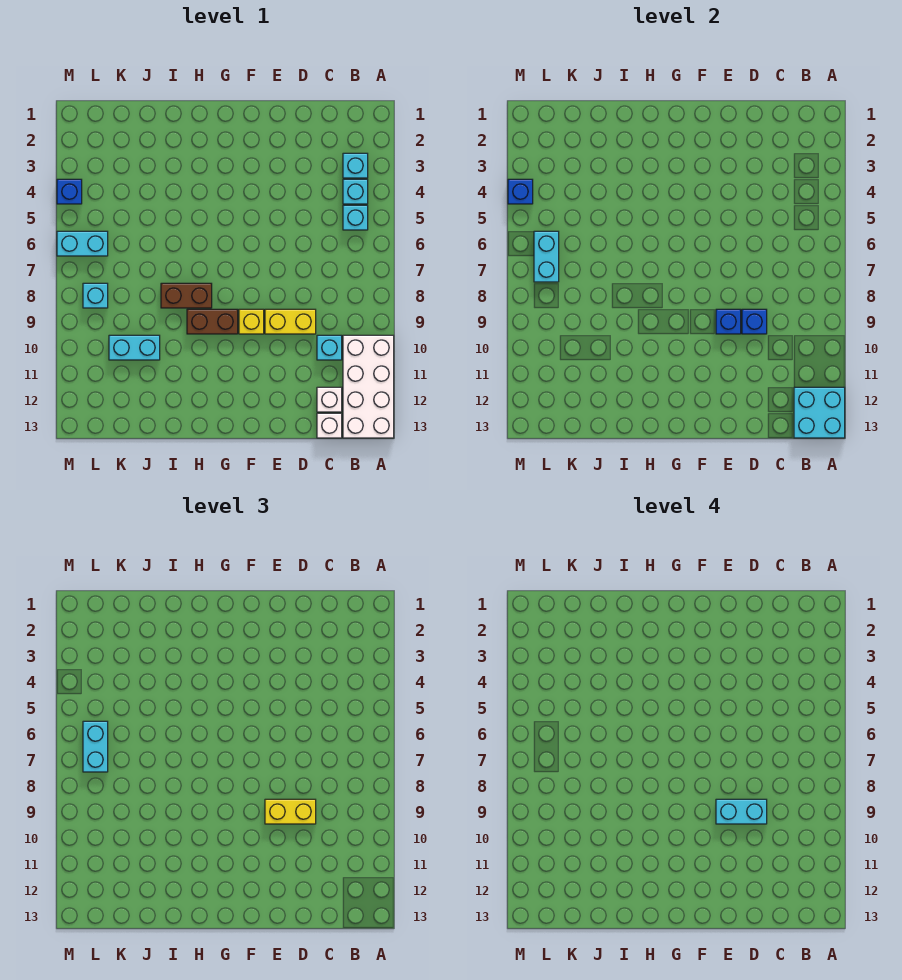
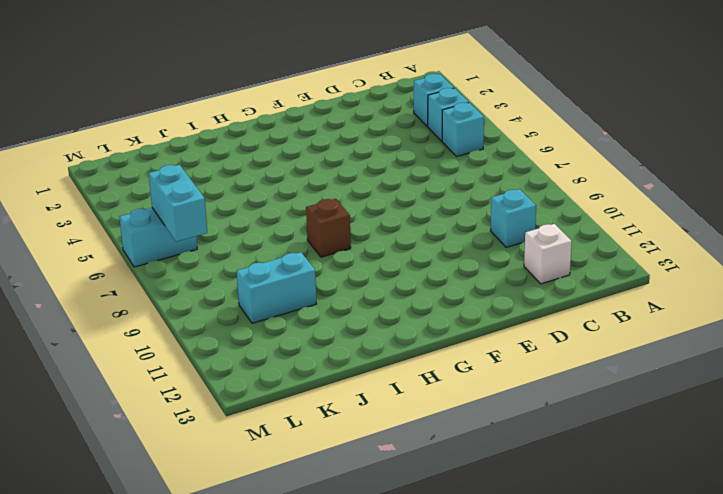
brown brick H8 level 1 -> brown brick H8:I8 level 1
none -> white brick A10:B13 level 1
none -> white brick C13 level 1
none -> yellow brick D9:E9 level 1

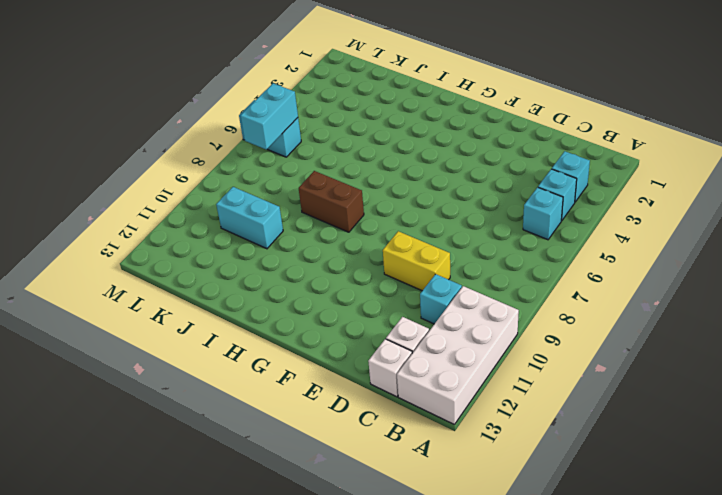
none -> yellow brick F9 level 1
none -> brown brick G9:H9 level 1
none -> cyan brick L8 level 1

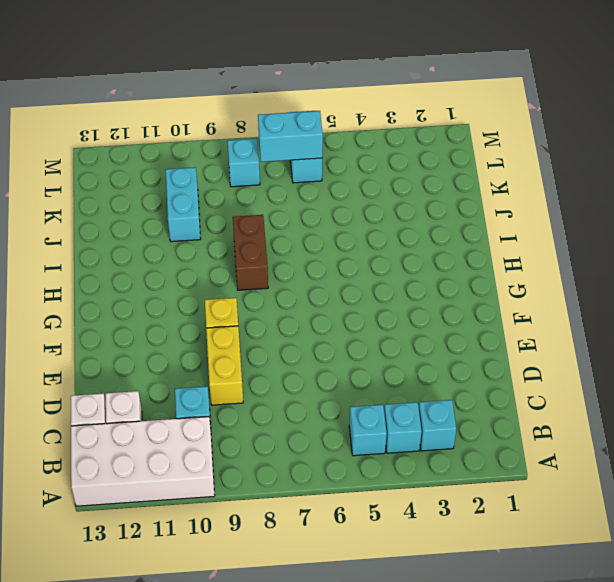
none -> brown brick G9:H9 level 1
none -> blue brick M4 level 1
none -> cyan brick A12:B13 level 2

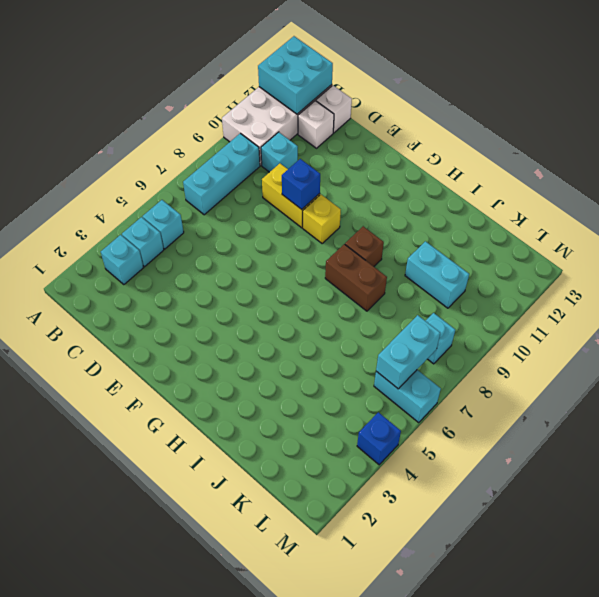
cyan brick B7:B9 level 1 -> none
brown brick H9 level 1 -> brown brick G9:H9 level 1
none -> blue brick D9 level 2
none -> blue brick M4 level 2
none -> yellow brick D9:E9 level 3

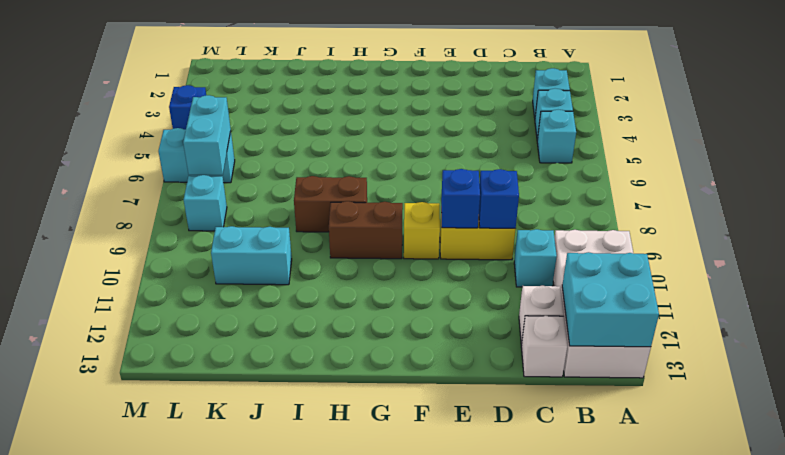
none -> blue brick M4 level 2
none -> yellow brick D9:E9 level 3
none -> cyan brick L6:L7 level 3

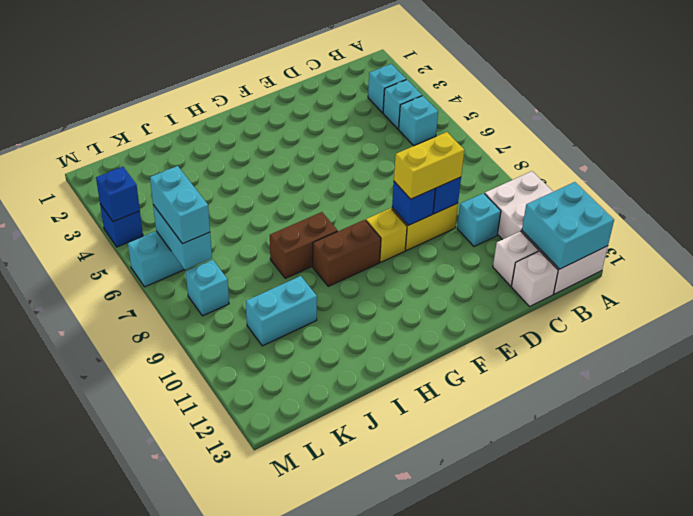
none -> cyan brick D9:E9 level 4

